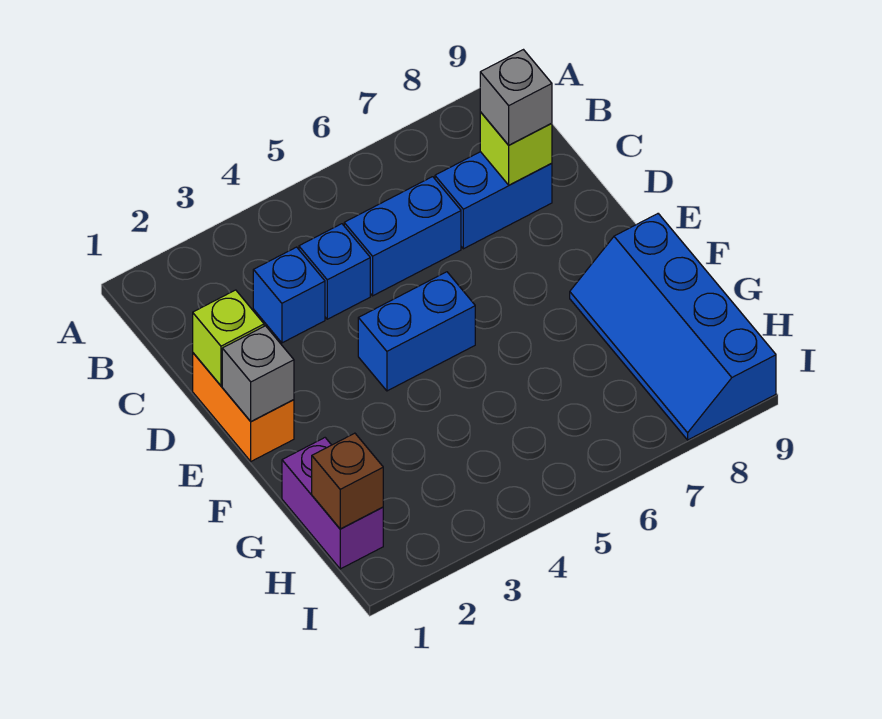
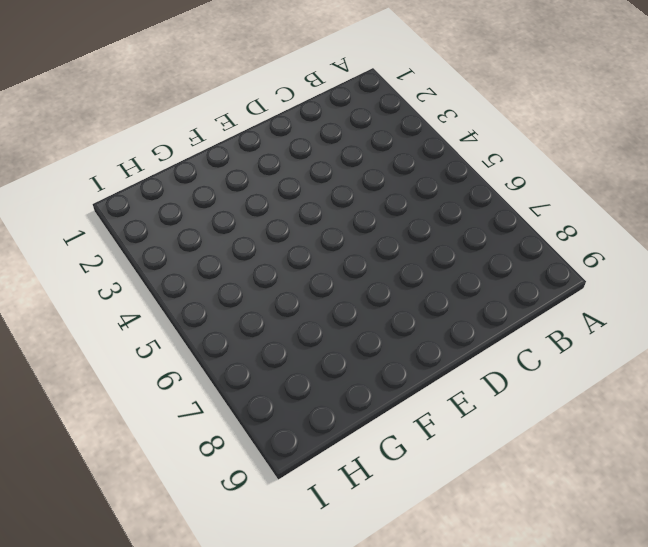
none -> blue brick C3 level 1
none -> blue brick C4 level 1
none -> blue brick C5:C6 level 1

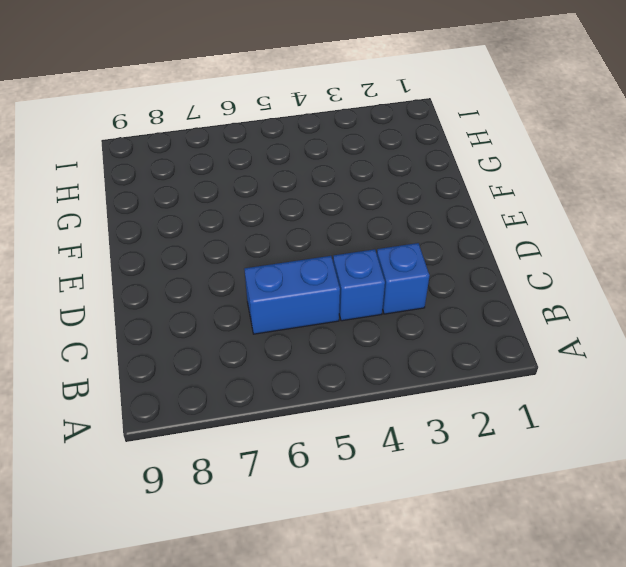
none -> blue brick C7:C8 level 1
none -> orange brick D1:E1 level 1
none -> blue brick E4:E5 level 1

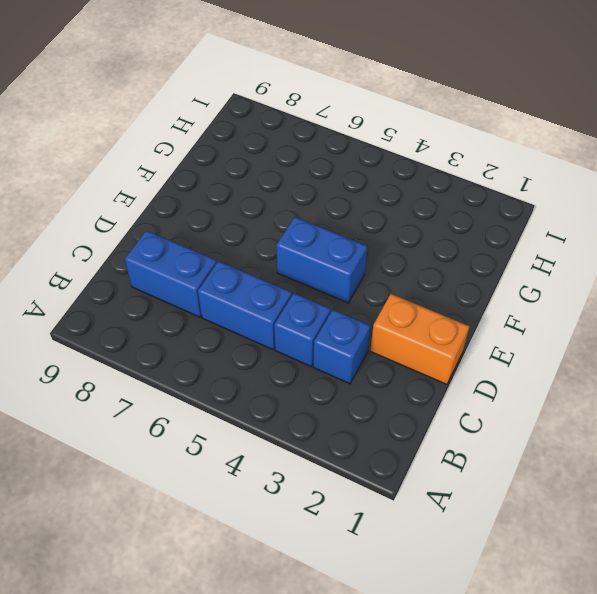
orange brick D1:D2 level 1 -> orange brick D1:E1 level 1
none -> blue slope F8:I9 level 1 top 9
none -> purple brick G1:H1 level 1
none -> lime brick C8 level 2

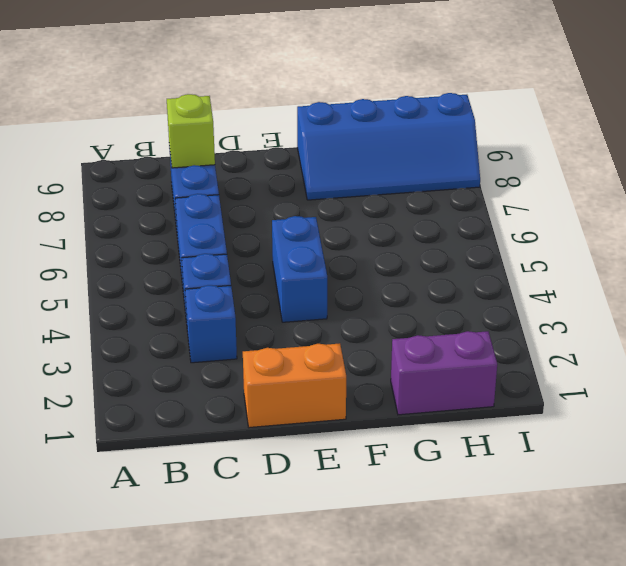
none -> lime brick D1 level 2
none -> grey brick E1 level 2
none -> brown brick H1 level 2

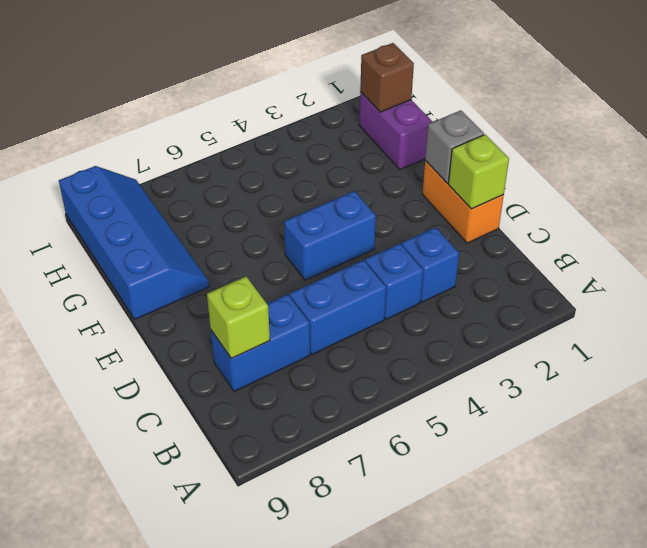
none -> grey brick C8 level 3

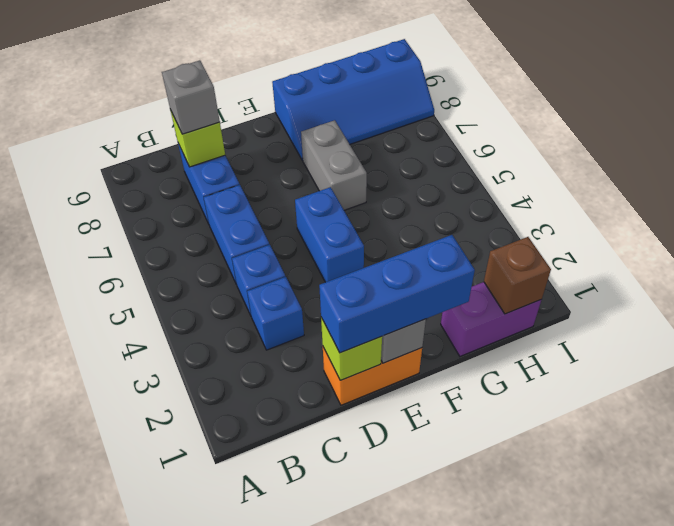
blue brick D1:F1 level 3 -> none
grey brick F6:F7 level 1 -> none

